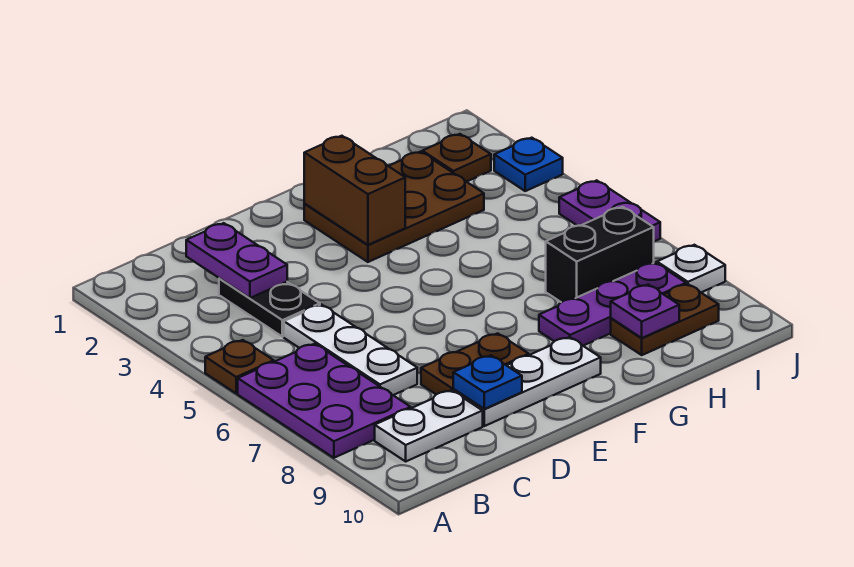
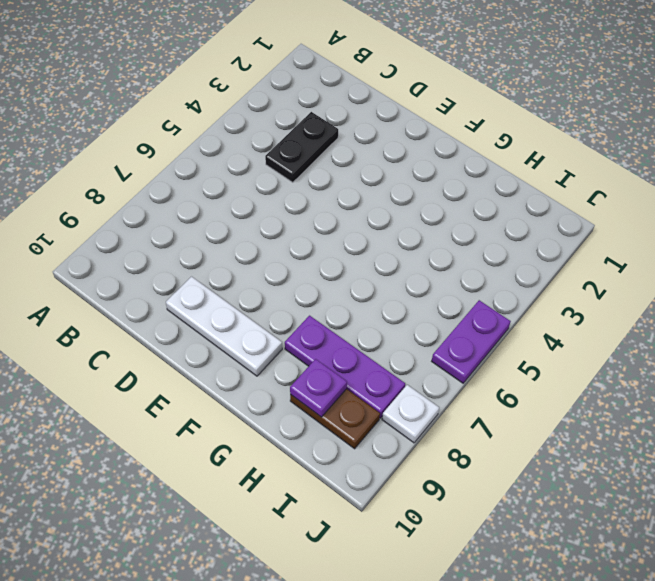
none -> brown plate A5 level 1
none -> purple plate A6:B8 level 1
none -> white plate B9:C9 level 1

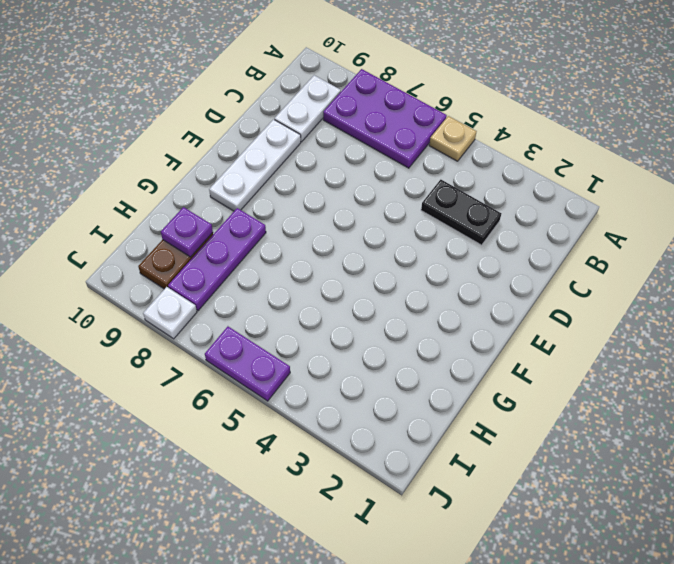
tan plate A5 level 1 -> brown plate A5 level 1
none -> white plate C5:C7 level 1
none -> brown plate D8:E8 level 1
none -> brown plate F2:H3 level 1

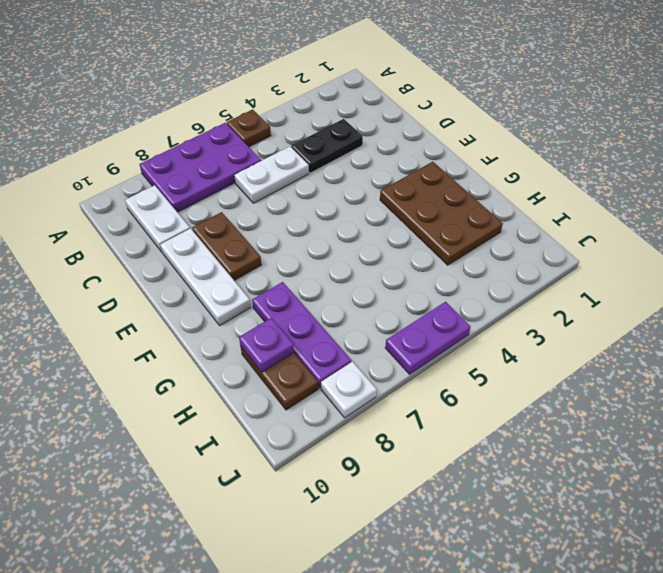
white plate C5:C6 level 1 -> white plate C5:C7 level 1
none -> black brick H7:I7 level 1
none -> brown plate I2 level 1
none -> blue plate J3 level 1

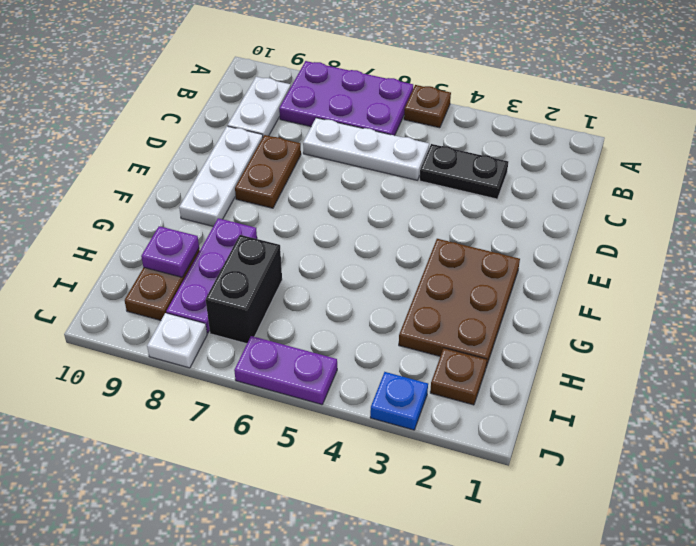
none -> purple plate C2:C3 level 2
none -> blue plate D9 level 2
none -> brown brick F2:F3 level 2

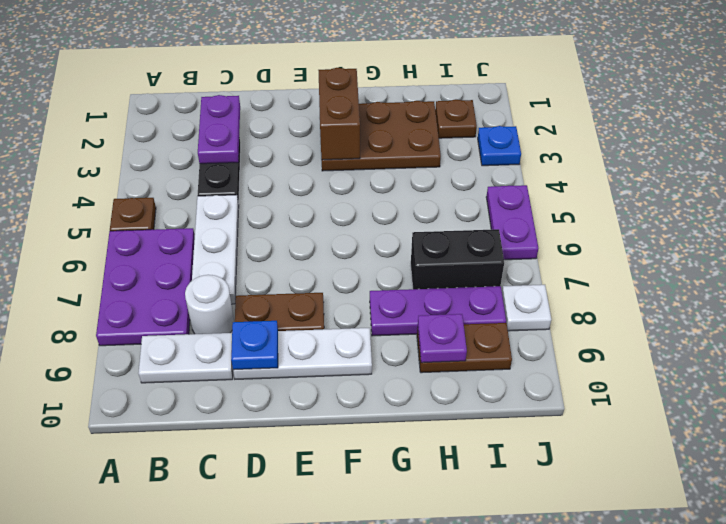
white round brick C8 level 1 -> none

